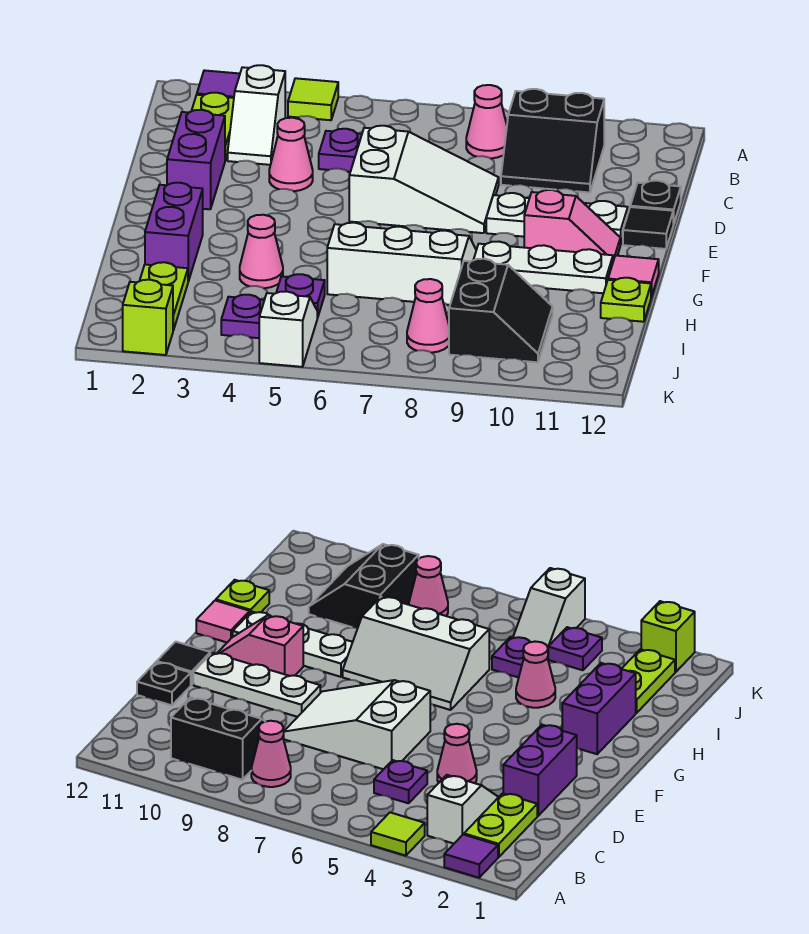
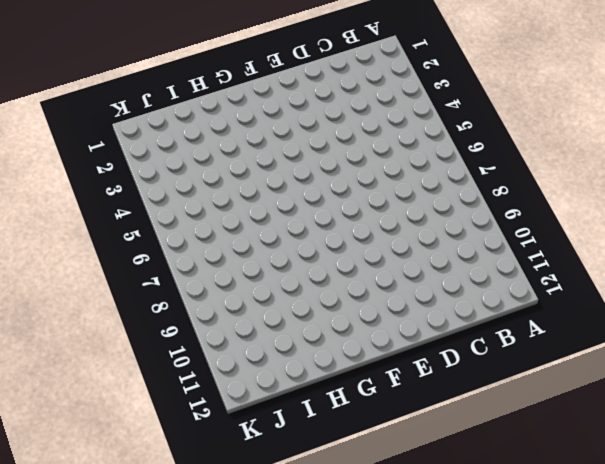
none -> purple tile A2 level 1
none -> lime tile A4 level 1
none -> lime plate B2:C2 level 1

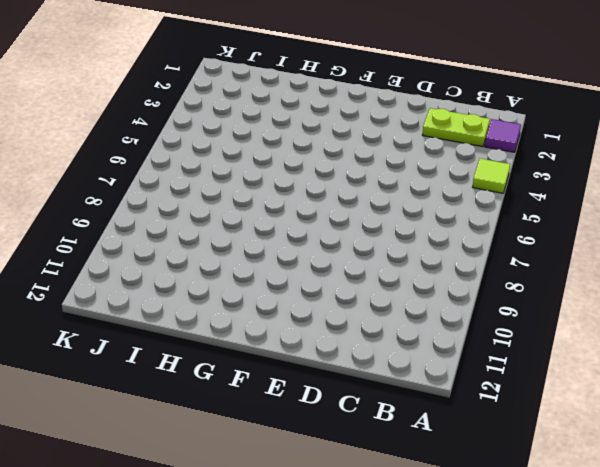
none -> white slope B3:C3 level 1 top B
none -> pink cone B8 level 1
none -> black slope B9:C10 level 1 top B

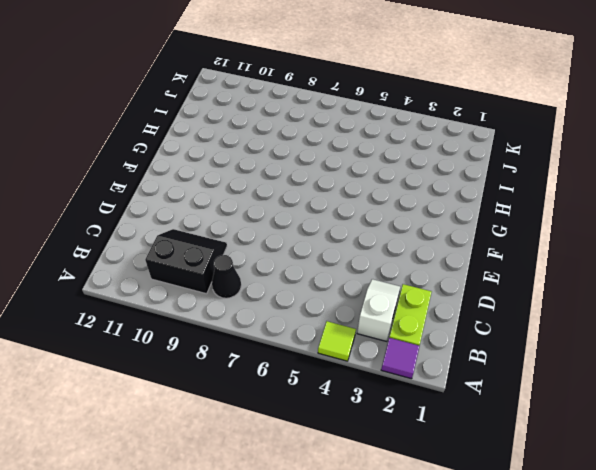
black cone B8 level 1 -> pink cone B8 level 1
none -> purple plate C5 level 1
none -> purple brick D2:E2 level 1
none -> pink cone D4 level 1

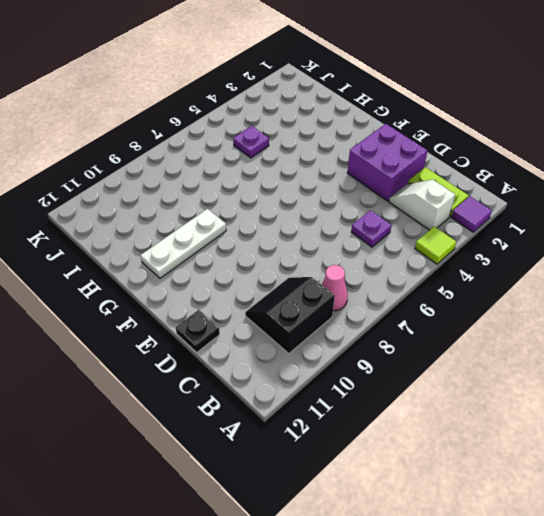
purple brick D2:E3 level 1 -> purple brick D2:E2 level 1
none -> pink cone D4 level 1
none -> white slope D6:E8 level 1 top 6
none -> white plate E9:E11 level 1

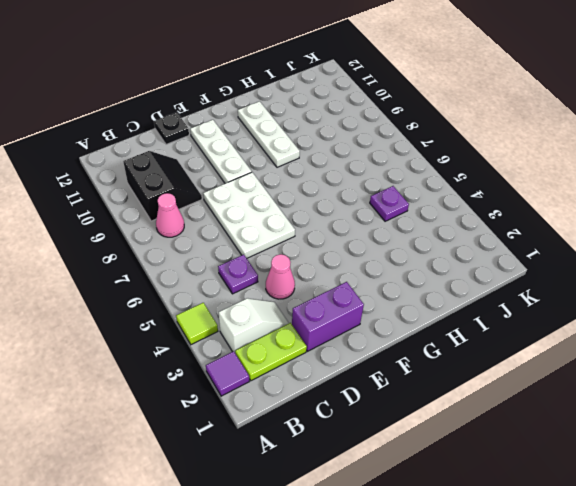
white plate D6:E8 level 1 -> white slope D6:E8 level 1 top 6
none -> black tile E12 level 1
none -> pink slope F10:F11 level 1 top 10
none -> purple brick G2:H2 level 1

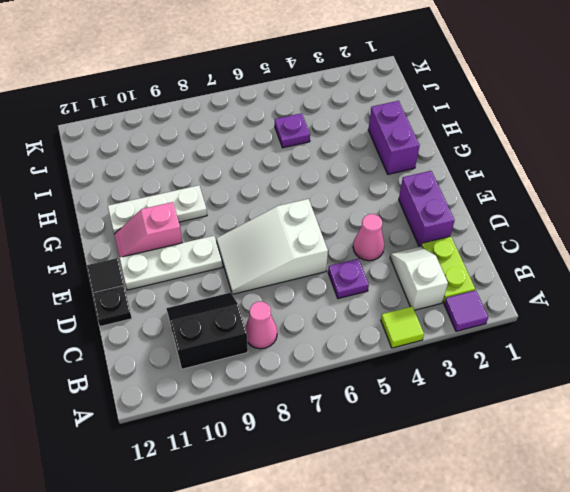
none -> white slope G6:H8 level 1 top H
none -> pink tile G12 level 1
none -> pink cone H4 level 1

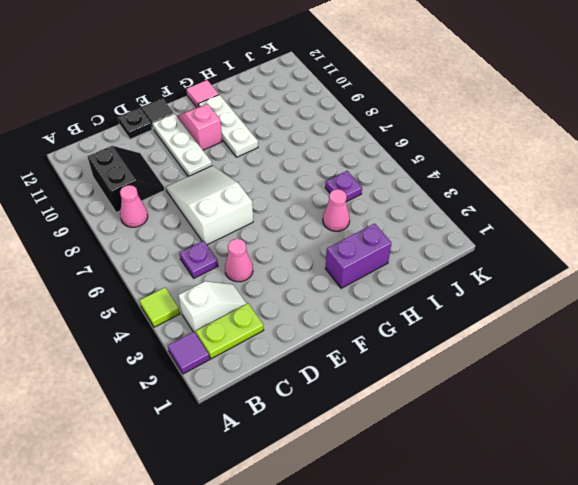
none -> purple brick D2:E2 level 1
none -> white slope G6:H8 level 1 top H
none -> lime plate H12 level 1

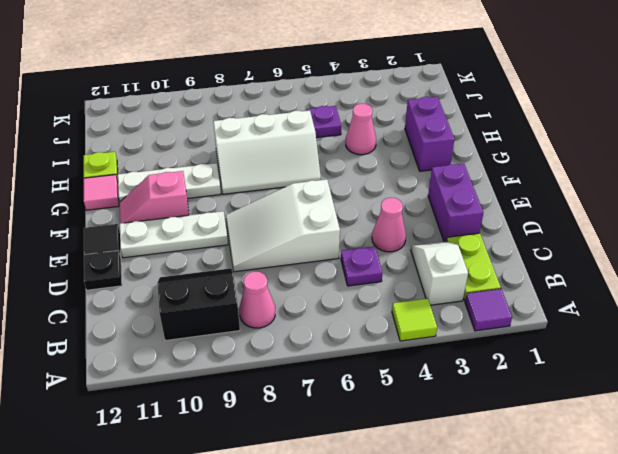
none -> lime plate I2:J2 level 1
none -> black slope I9:J10 level 1 top 9
none -> purple plate J4 level 1

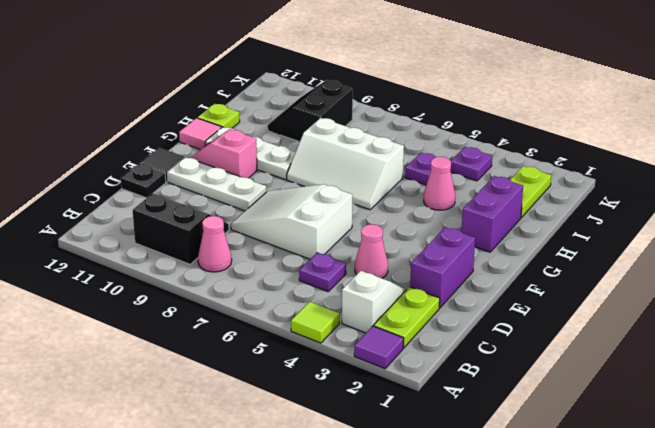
none -> white slope J5:K5 level 1 top K
none -> pink cone J8 level 1
none -> lime brick K2 level 1

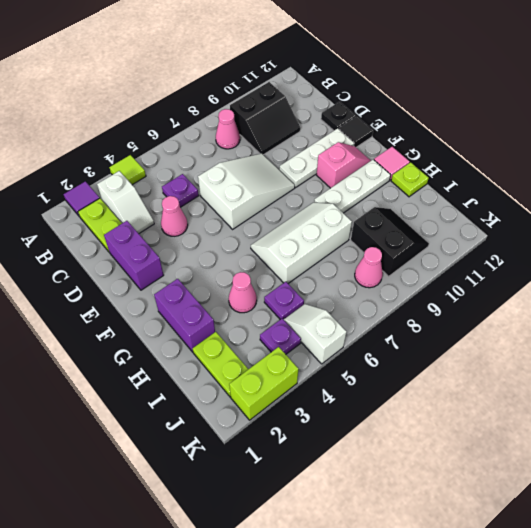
lime brick K2:K3 level 1 -> lime brick K2 level 1

